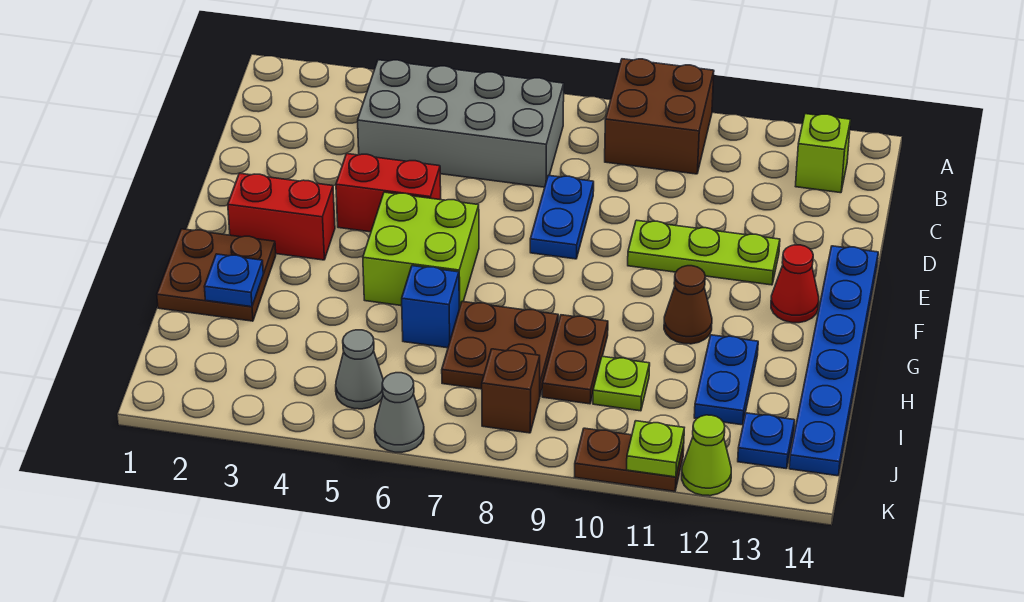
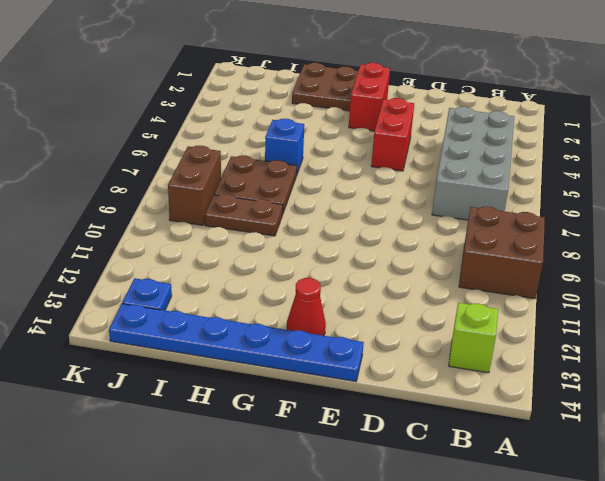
brown brick J8:J9 level 1 -> brown brick J8 level 1
none -> blue plate D8:E8 level 1
none -> lime plate E10:E12 level 1
none -> lime brick F5:G6 level 1

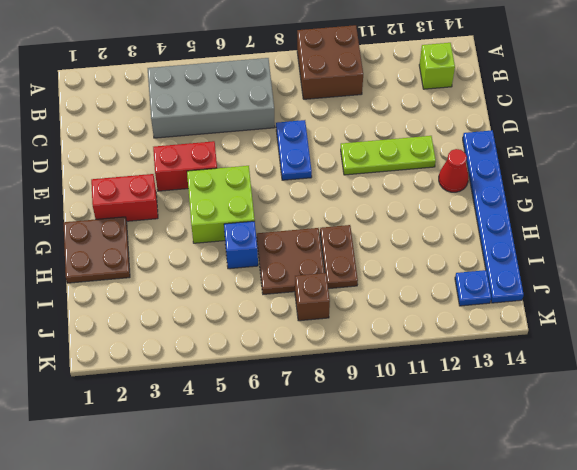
none -> brown cone G11 level 1
none -> blue plate H12:I12 level 1
none -> lime plate I10 level 1

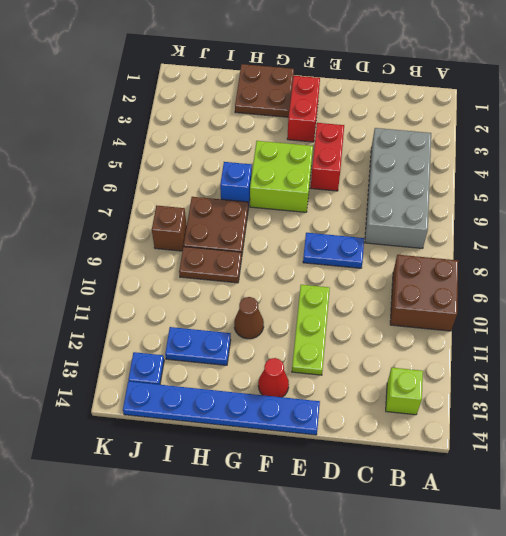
none -> lime plate I10 level 1
none -> grey cone J5 level 1
none -> grey cone K6 level 1

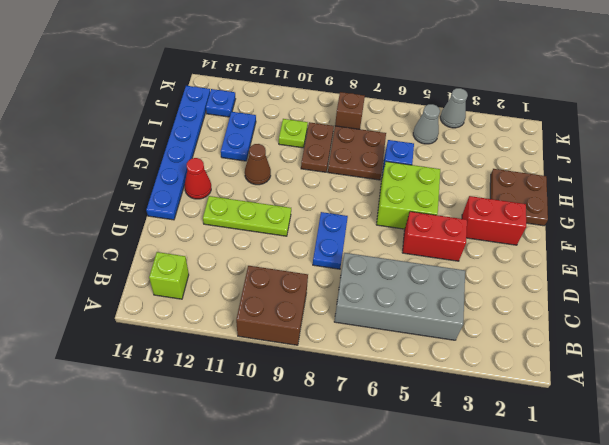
grey cone K4 level 1 -> grey cone K6 level 1
none -> brown plate K10:K11 level 1
none -> lime cone K12 level 1
none -> blue plate H2 level 2

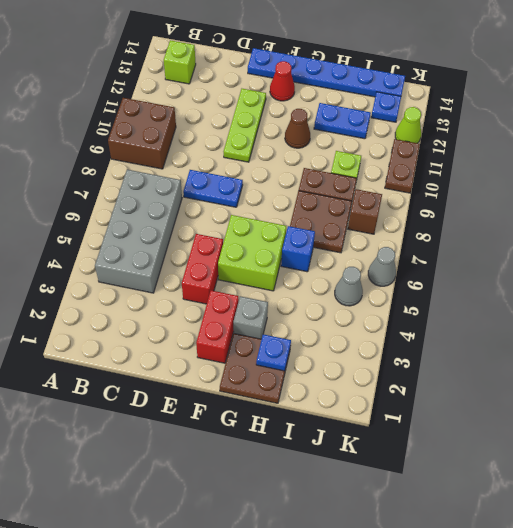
grey brick G3 level 1 -> none
none -> lime plate K11 level 2

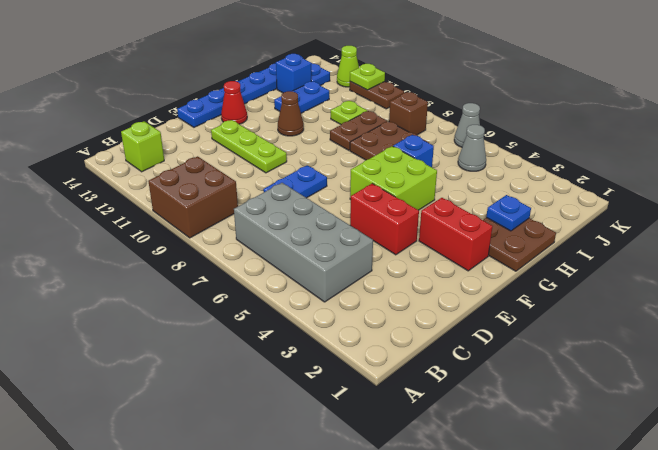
blue brick I13 level 1 -> none

